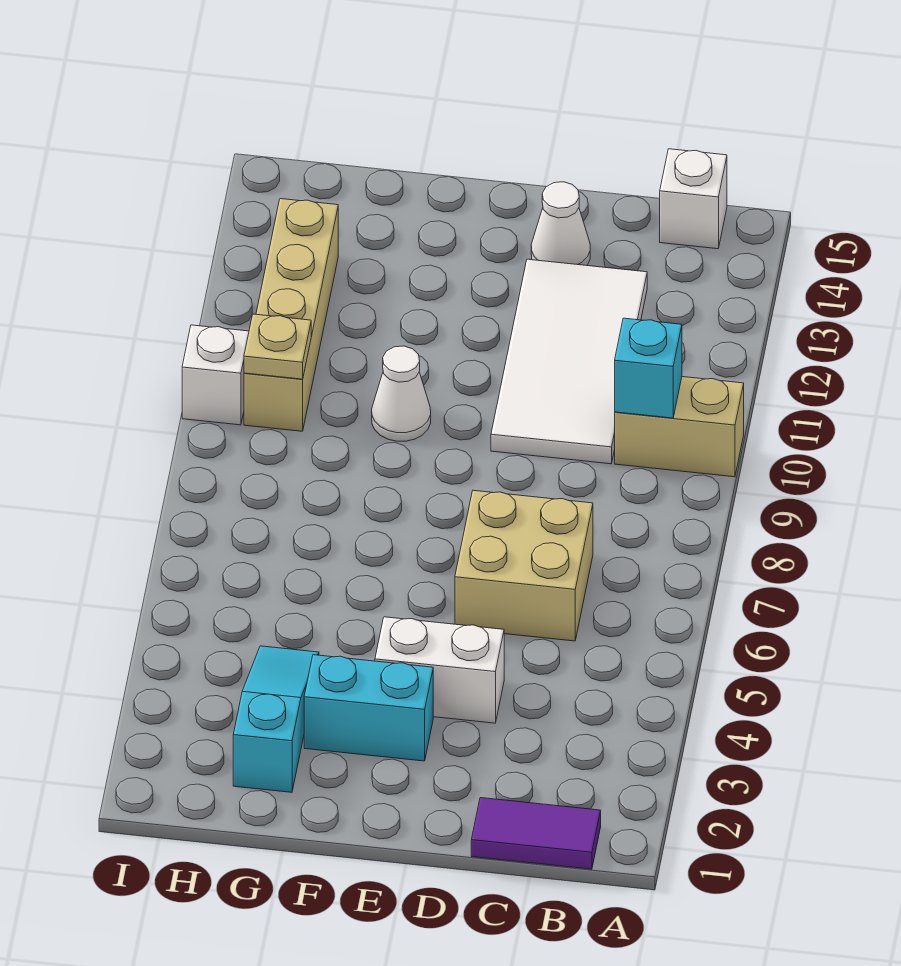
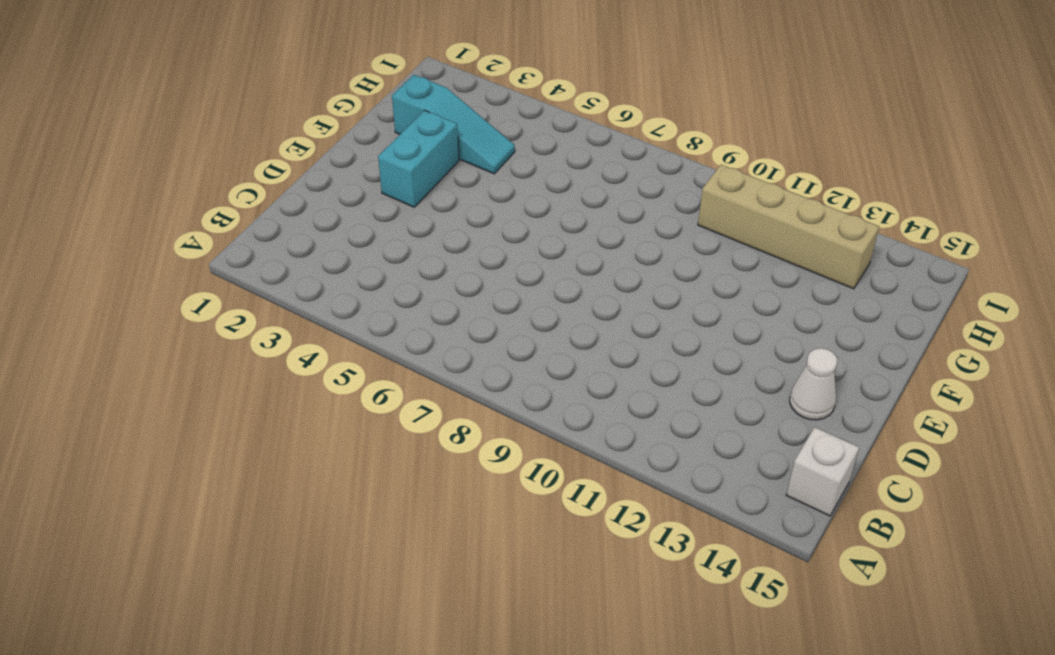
none -> tan brick A10:B10 level 1
none -> purple tile B1:C1 level 1
none -> tan brick C6:D7 level 1

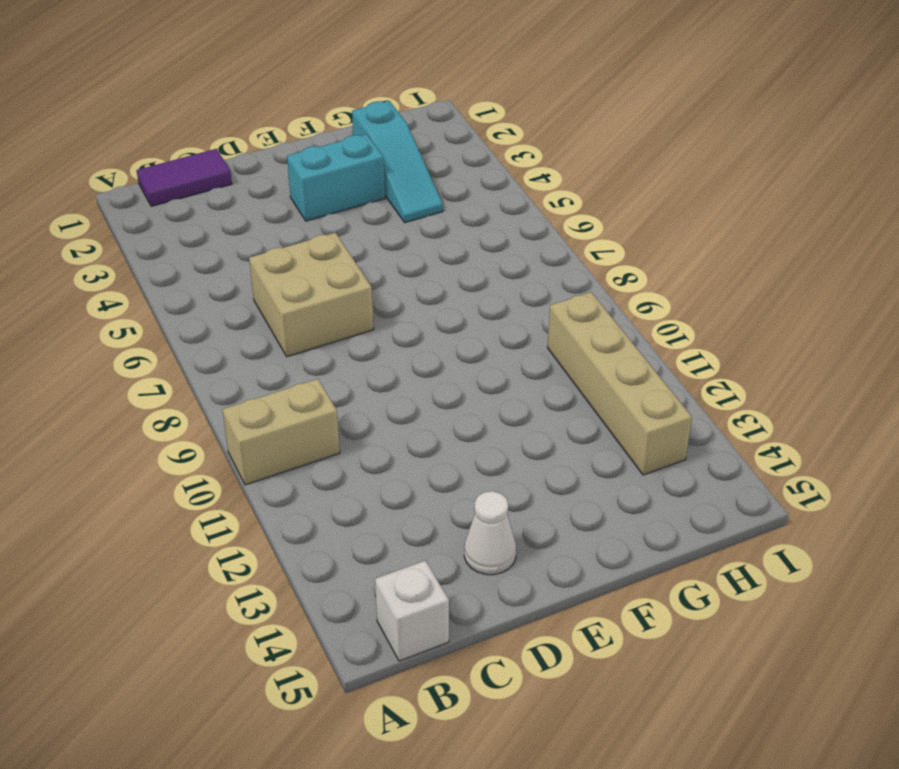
none -> white tile C10:D13 level 1
none -> white brick D4:E4 level 1
none -> white cone F10 level 1

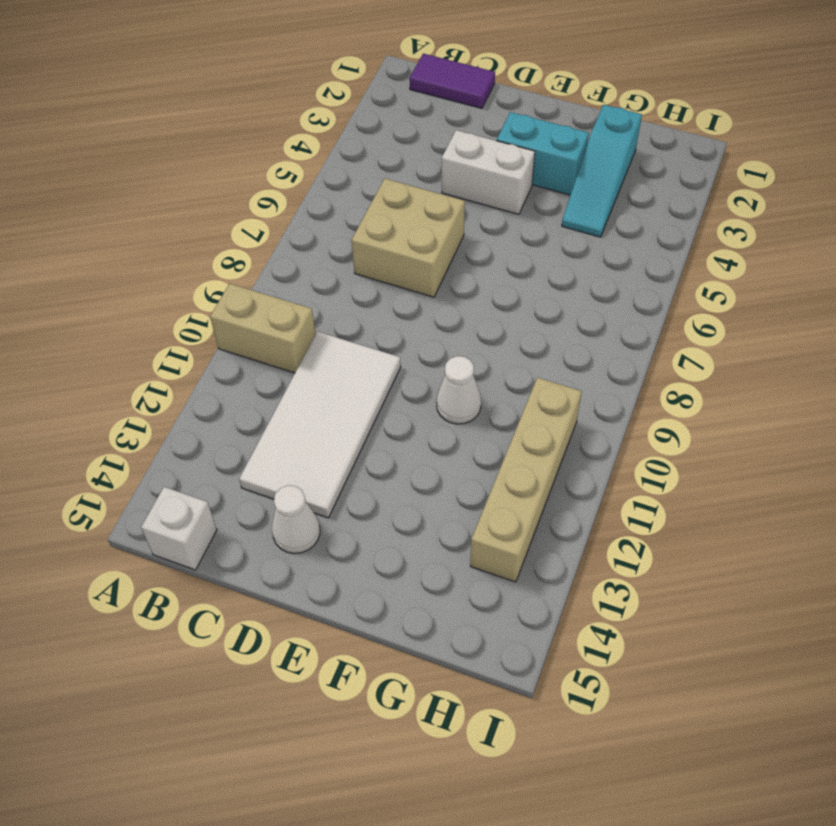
none -> white brick I10 level 1
none -> cyan brick B10 level 2
none -> tan plate H10 level 2

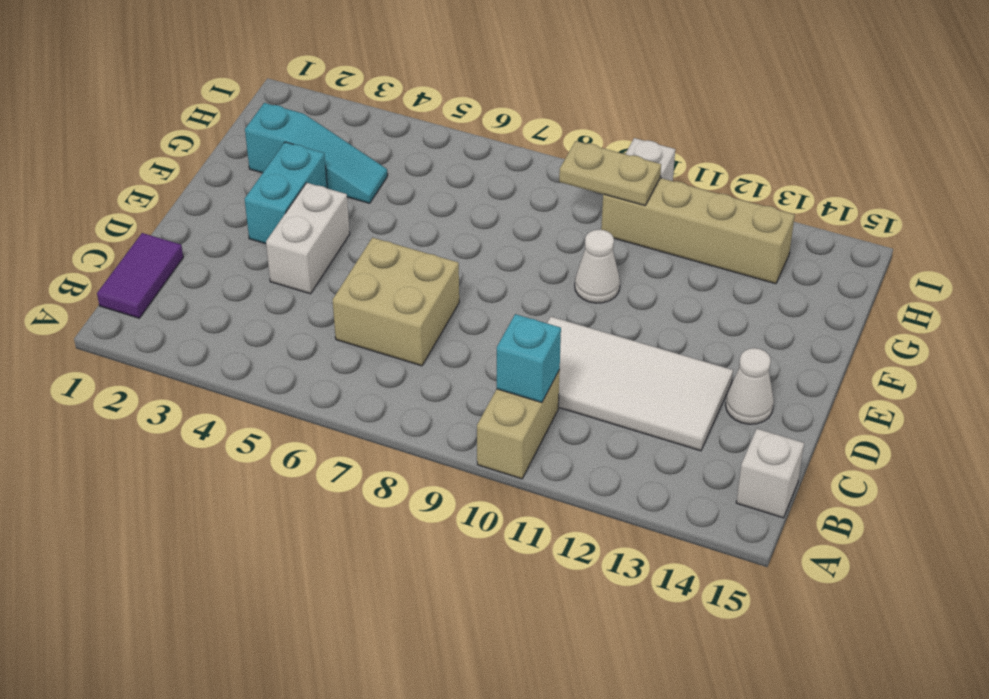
tan plate H9:H10 level 2 -> tan plate H10 level 2

